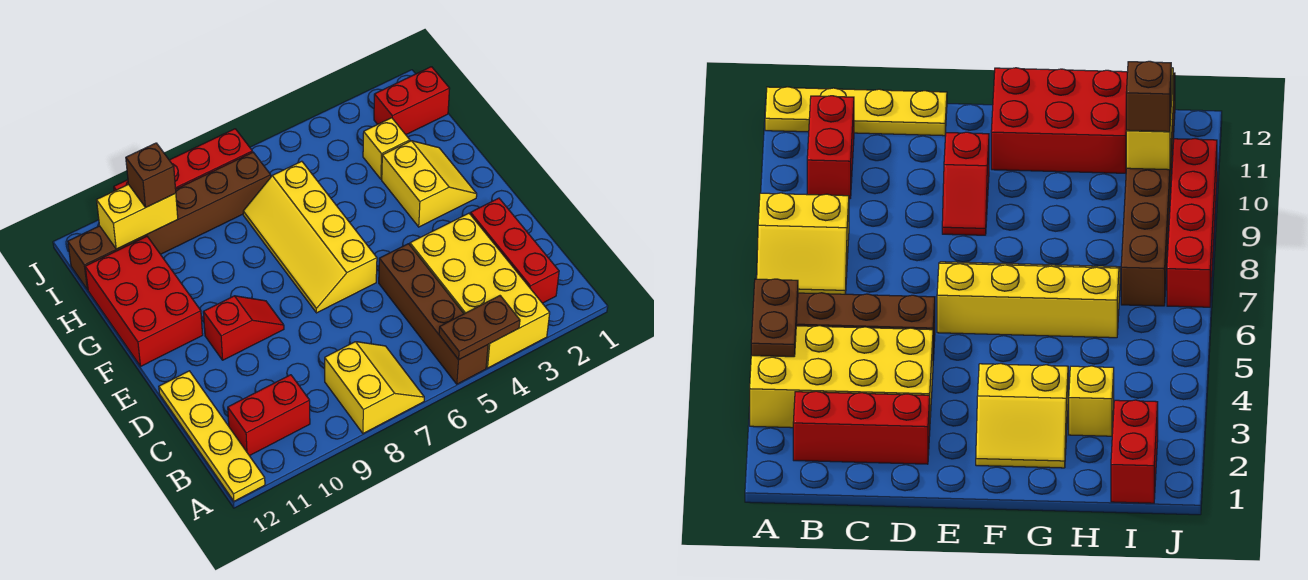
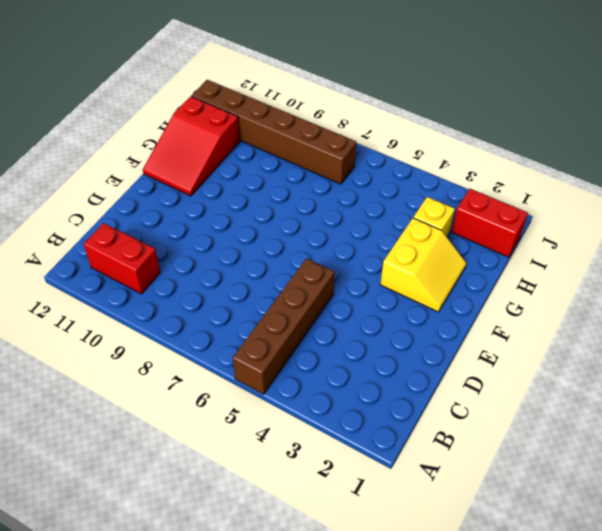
red slope F11:H12 level 1 top H -> red brick F11:H12 level 1
none -> yellow brick A3:D4 level 1
none -> yellow slope A7:B8 level 1 top 8
none -> yellow plate A12:D12 level 1

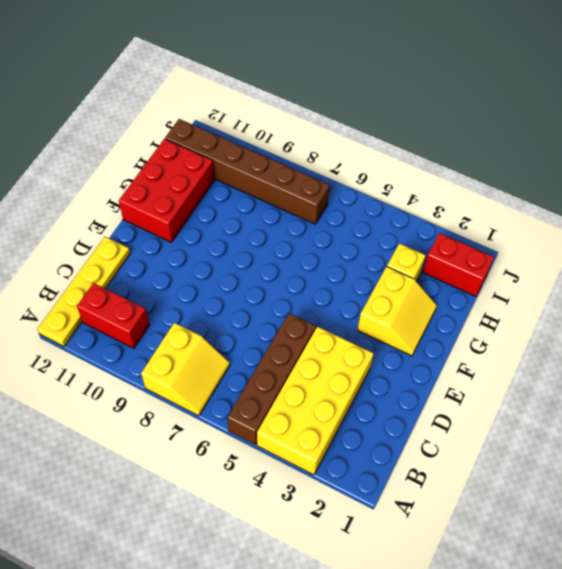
none -> red brick B2:D2 level 1
none -> yellow slope E6:H7 level 1 top 6
none -> red slope E9:E10 level 1 top 10

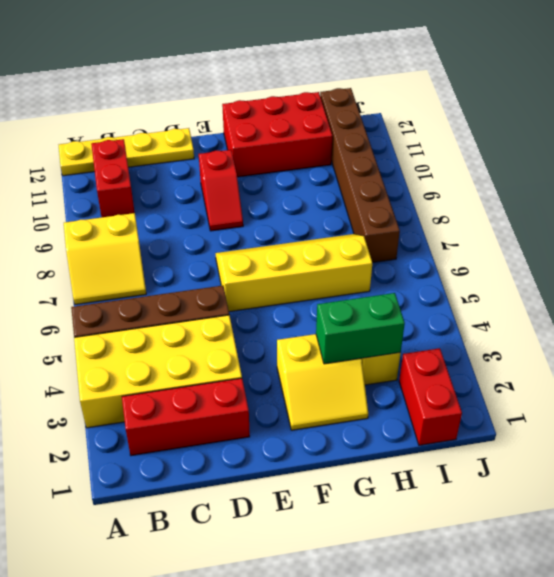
green brick G3:H3 level 2 -> none
none -> red brick J7:J10 level 1
none -> brown plate A4:A5 level 2
none -> yellow brick I10:I11 level 2

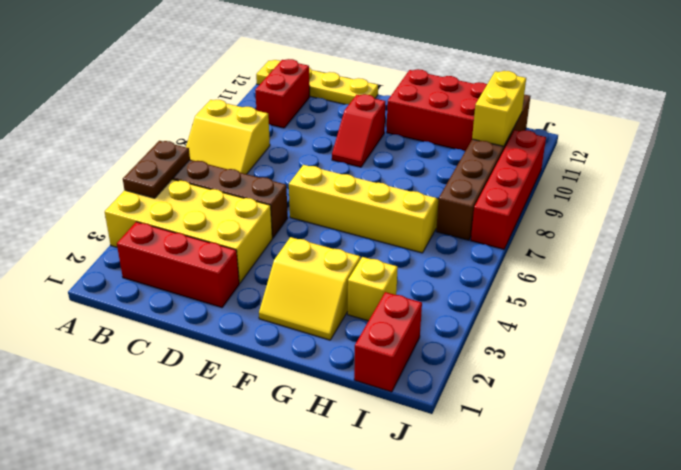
none -> brown brick I10 level 3

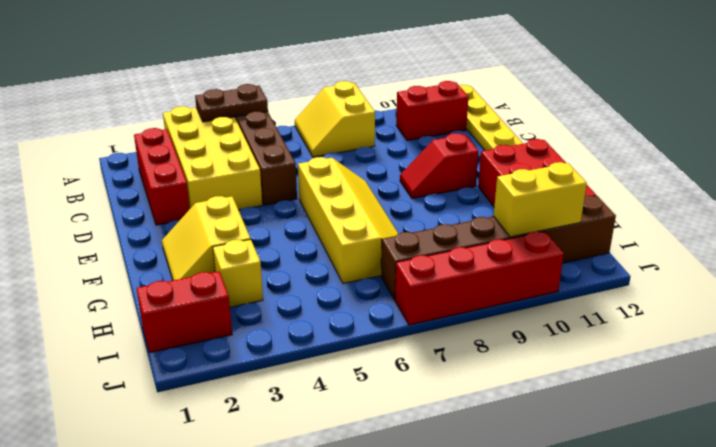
none -> brown brick I10 level 3

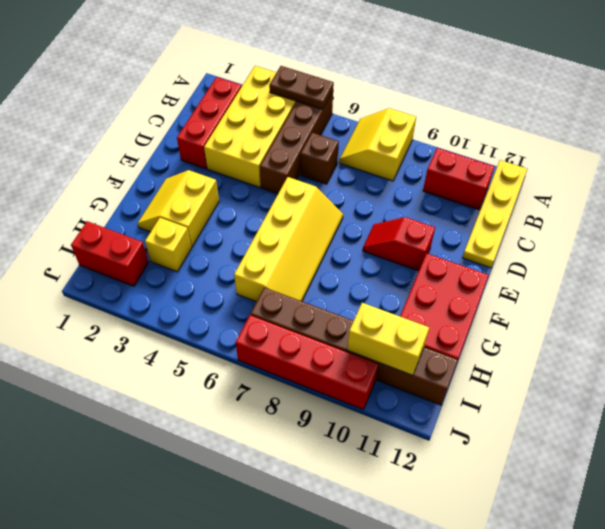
brown brick C6 level 1 -> brown brick I10 level 3

